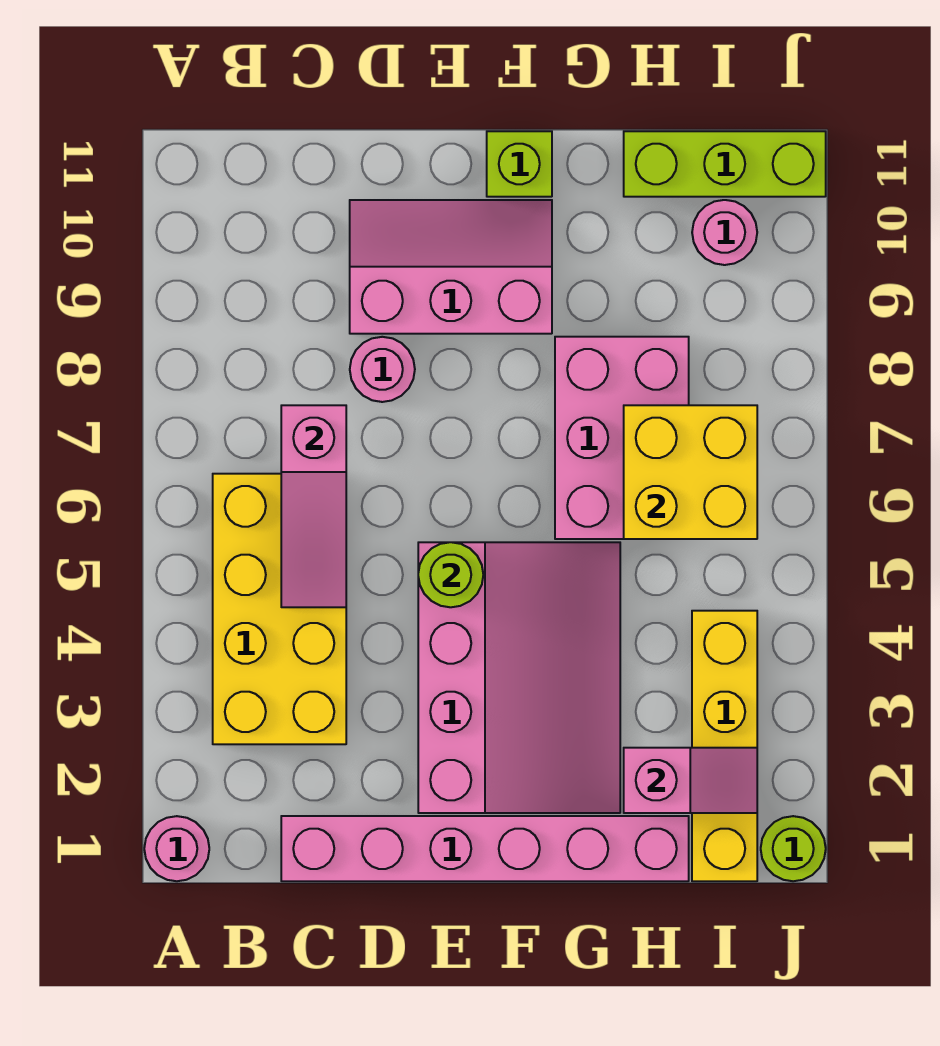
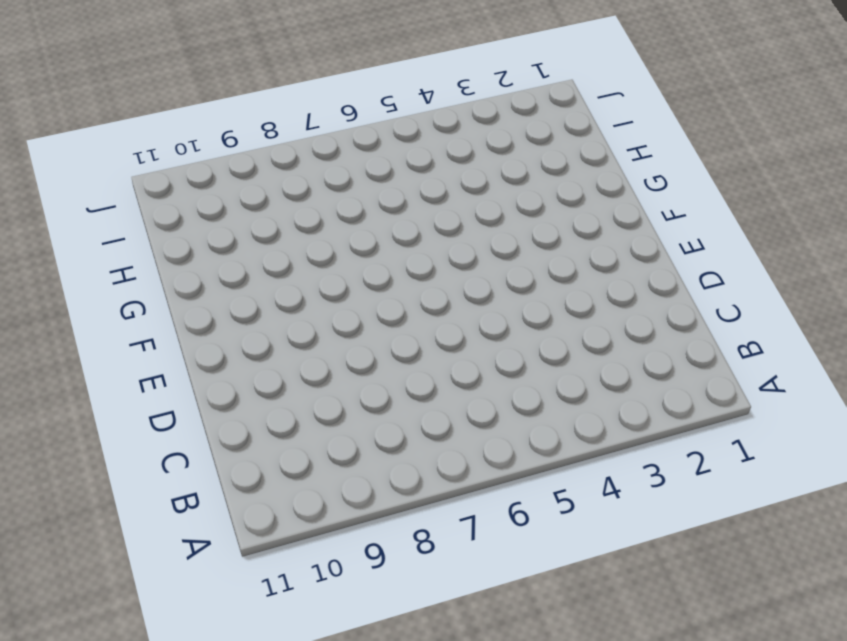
none -> pink round brick A1 level 1
none -> yellow brick B3:C6 level 1
none -> pink brick C1:H1 level 1

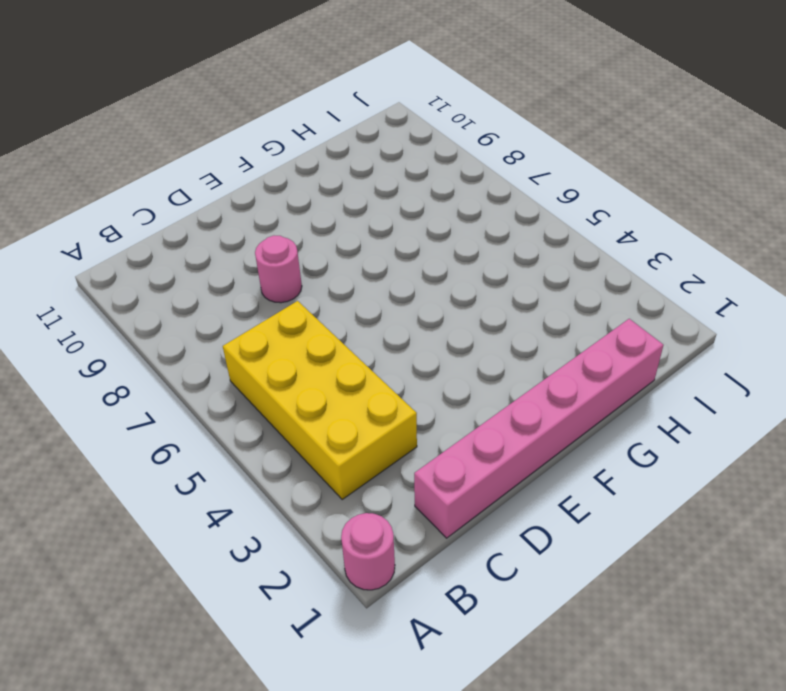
none -> pink slope D9:F10 level 1 top 9
none -> pink slope E2:G5 level 1 top E
none -> lime brick F11 level 1

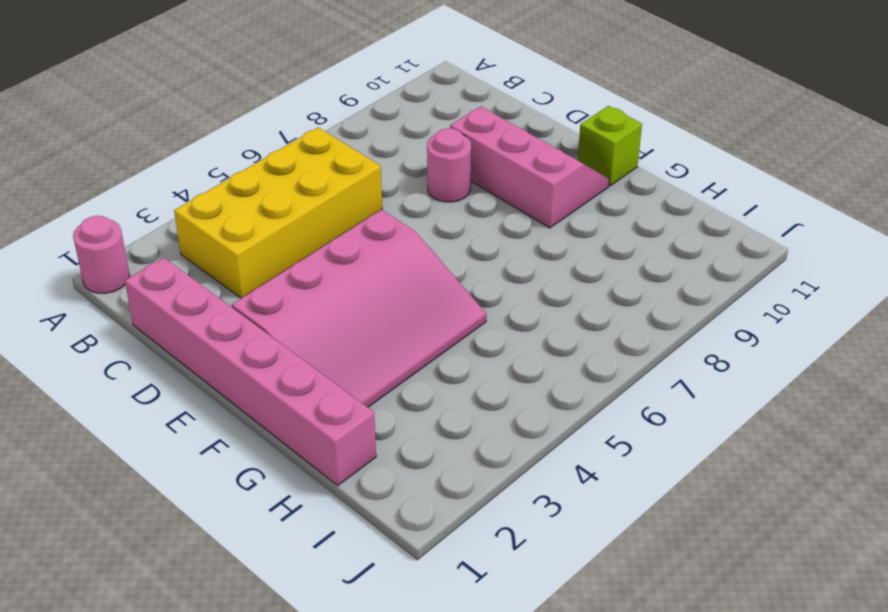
none -> pink brick G6:H8 level 1
none -> lime brick H11:J11 level 1
none -> yellow brick I1:I4 level 1

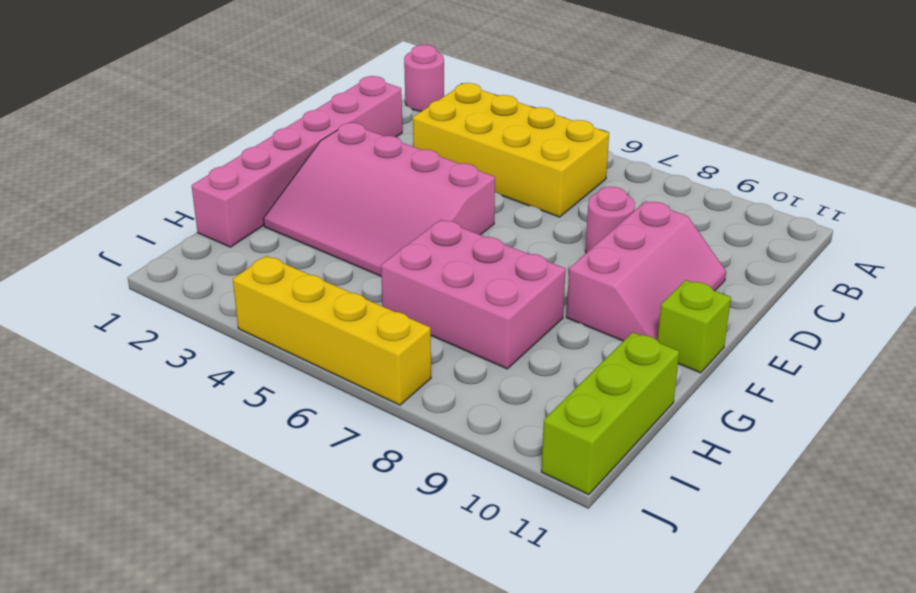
yellow brick J4:J7 level 1 -> yellow brick I1:I4 level 1
none -> pink round brick I10 level 1
none -> lime round brick J1 level 1
none -> pink slope C5:C7 level 2 top 7

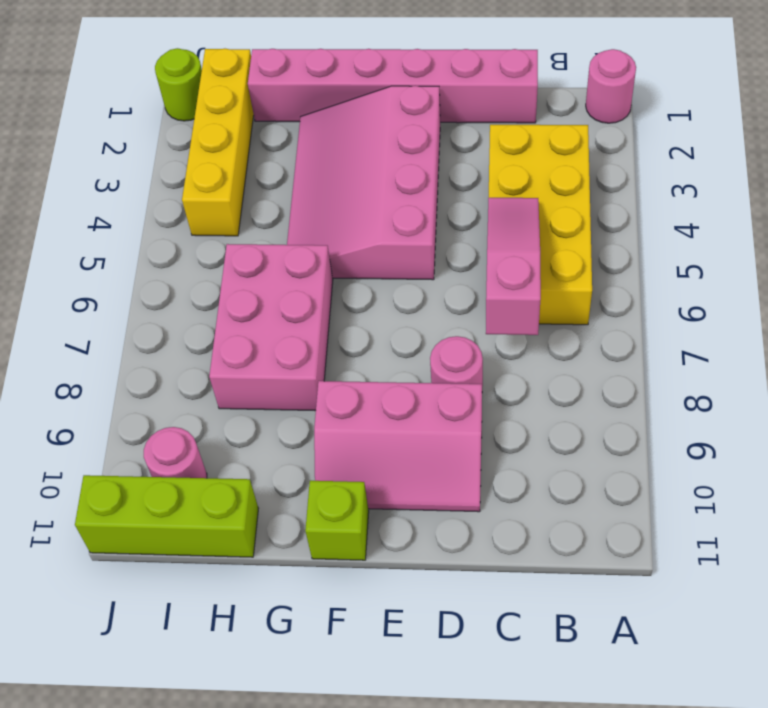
none -> lime round brick E5 level 2
none -> pink slope H2:I2 level 2 top H
none -> yellow brick H6:I7 level 2

